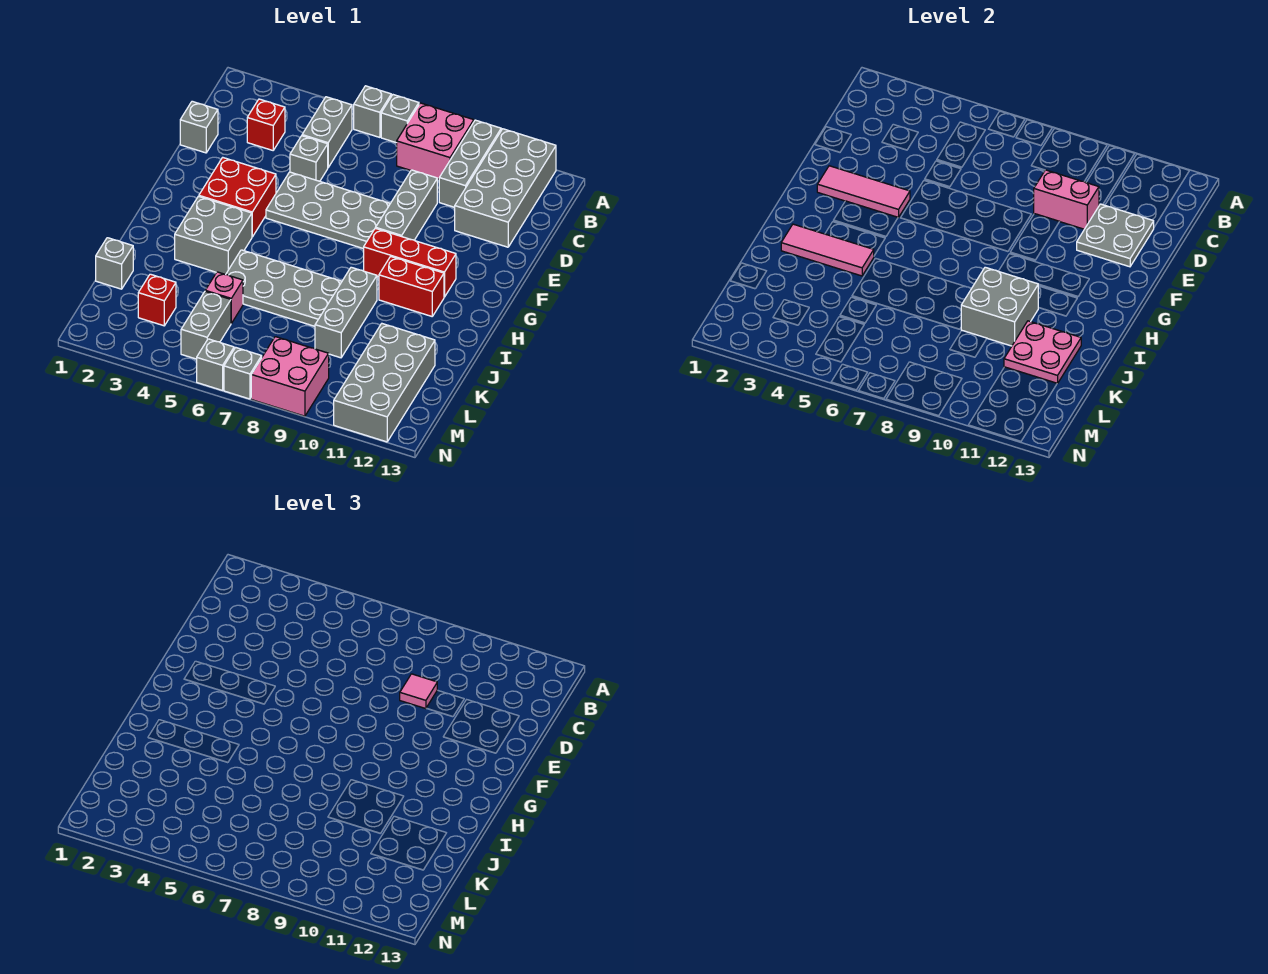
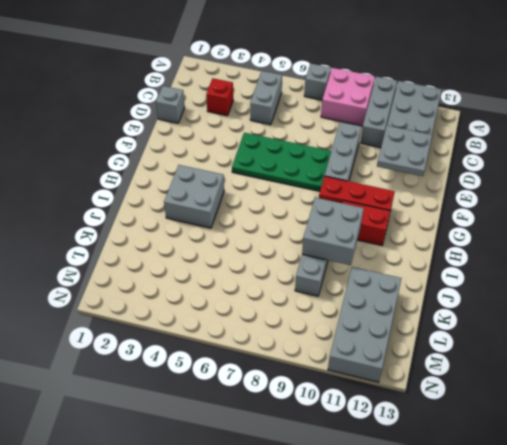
green plate E5:F8 level 1 -> grey plate E5:F8 level 1
none -> grey brick A6 level 1
none -> grey brick D5 level 1
none -> red brick F3:G4 level 1
none -> grey plate I5:J8 level 1

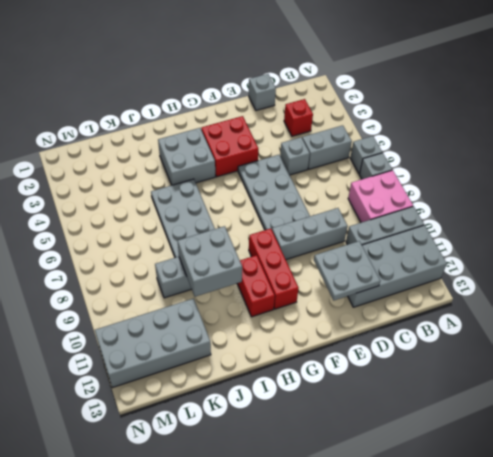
none -> grey brick K1 level 1
none -> pink brick K5 level 1
none -> red brick L3 level 1
none -> grey brick L5:M5 level 1

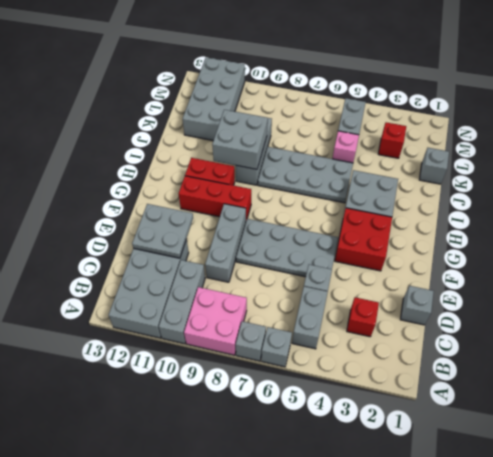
none -> pink brick M8:N9 level 1
none -> grey brick N6 level 1
none -> grey brick N7 level 1
none -> pink brick D9:D10 level 2

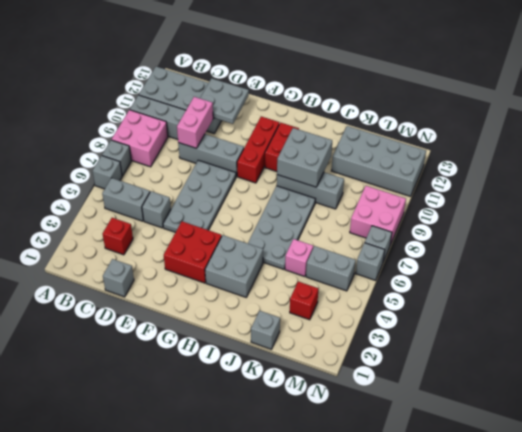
none -> pink tile F2:F4 level 2
none -> pink tile I2:I4 level 2
none -> pink plate J11:K12 level 2
none -> pink tile D9 level 3

